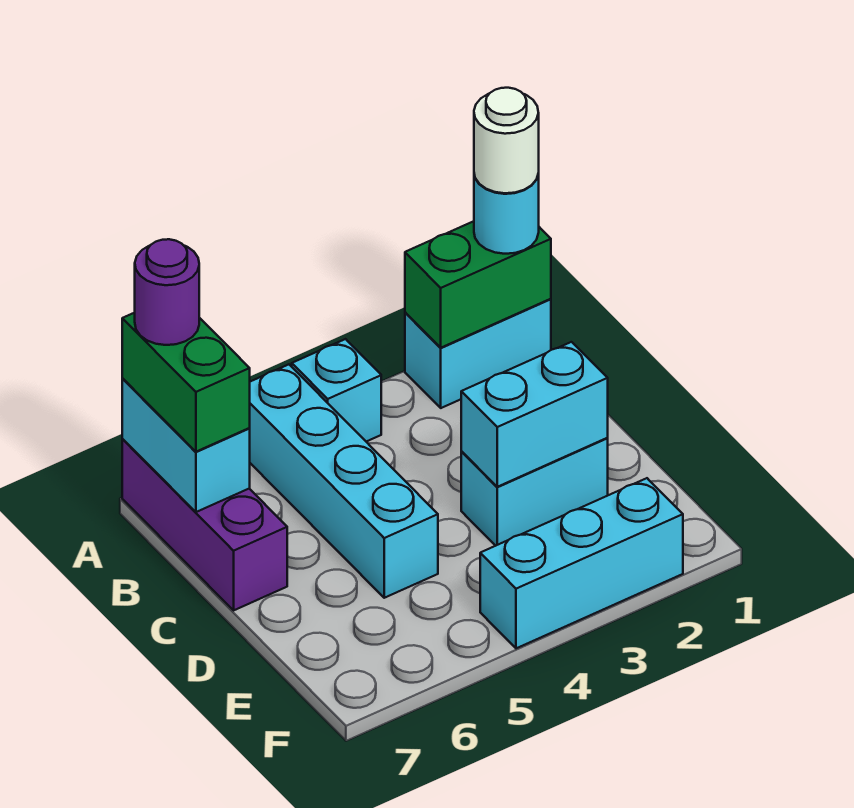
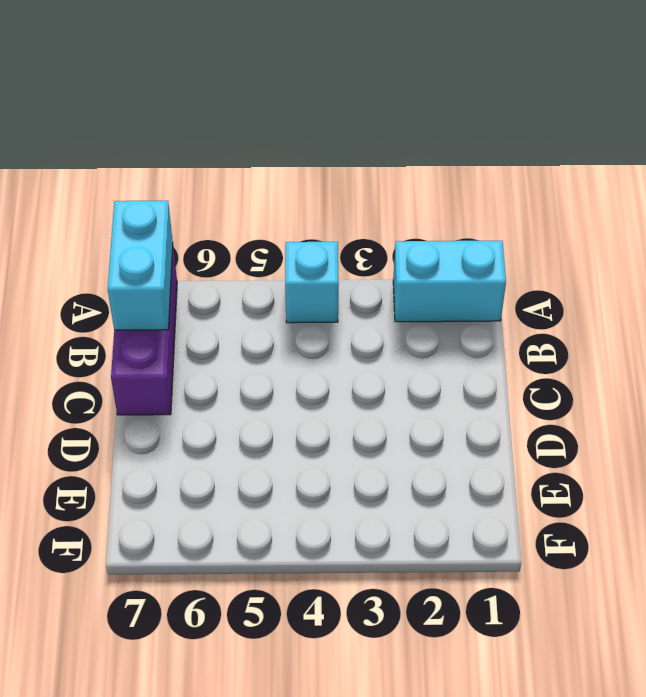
none -> cyan brick A5:D5 level 1
none -> cyan brick D2:D3 level 1
none -> cyan brick F2:F4 level 1

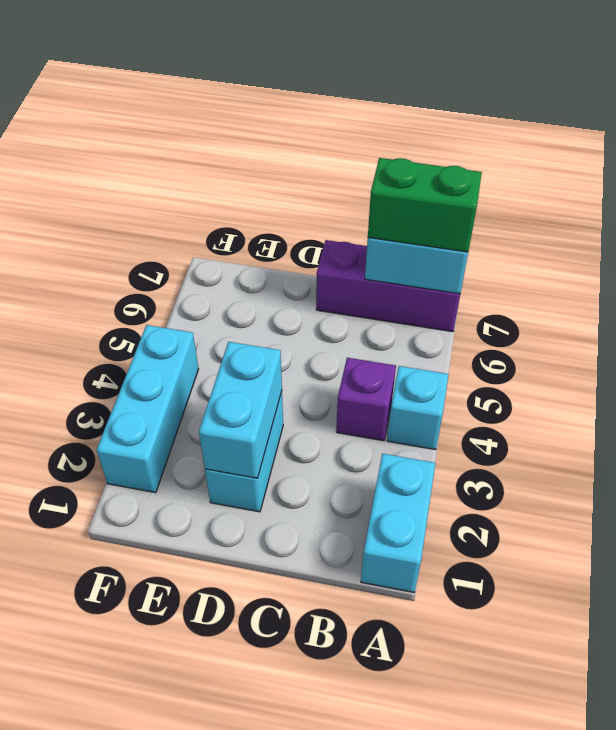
purple brick B4 level 1 -> none
none -> cyan brick A5:D5 level 1
none -> green brick A1:A2 level 2
none -> cyan round brick A1 level 3

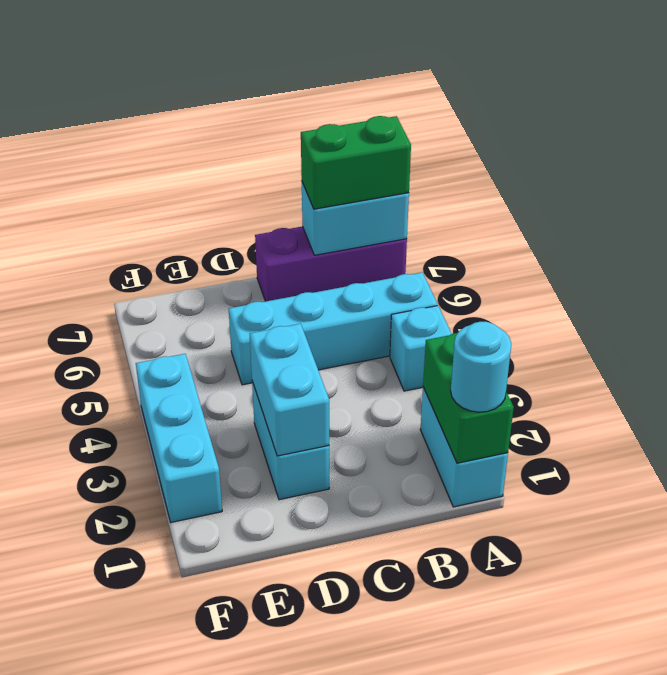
none -> white round brick A1 level 4
none -> purple round brick A7 level 4

